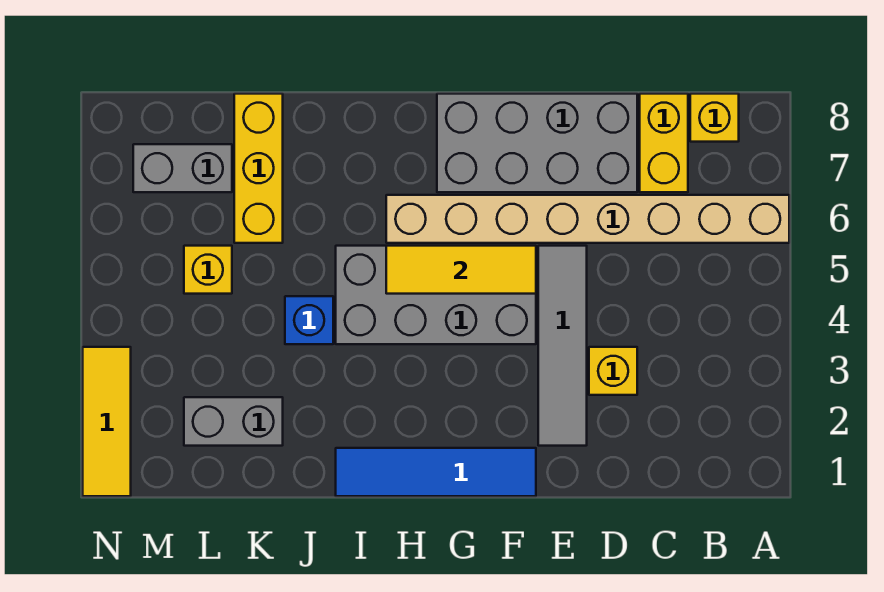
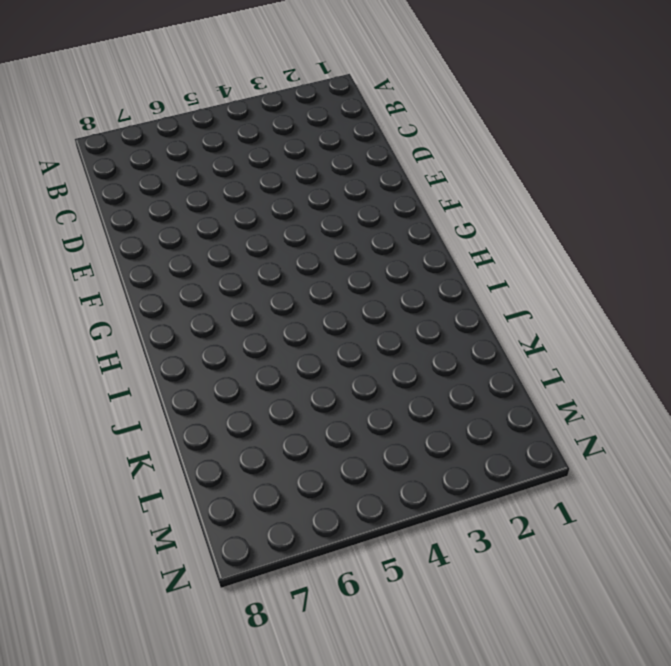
none -> tan brick A6:H6 level 1
none -> yellow brick B8 level 1
none -> yellow brick C7:C8 level 1

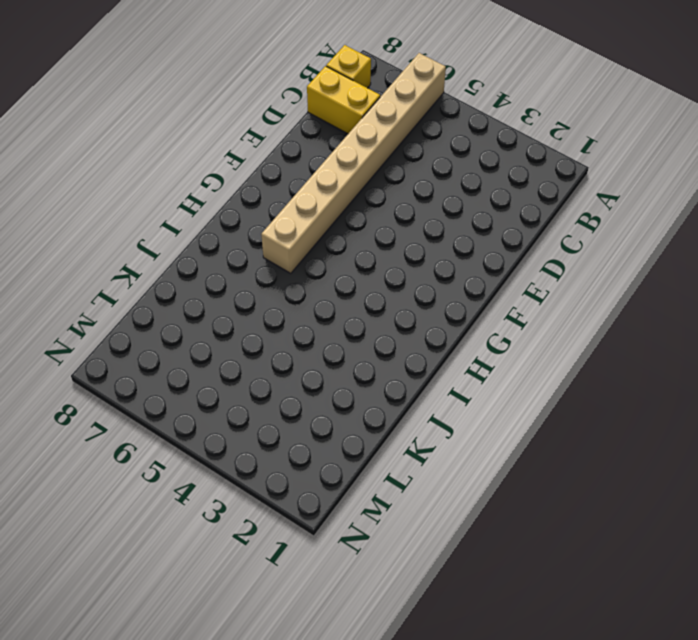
none -> yellow brick D3 level 1
none -> grey brick D7:G8 level 1
none -> grey tile E2:E5 level 1

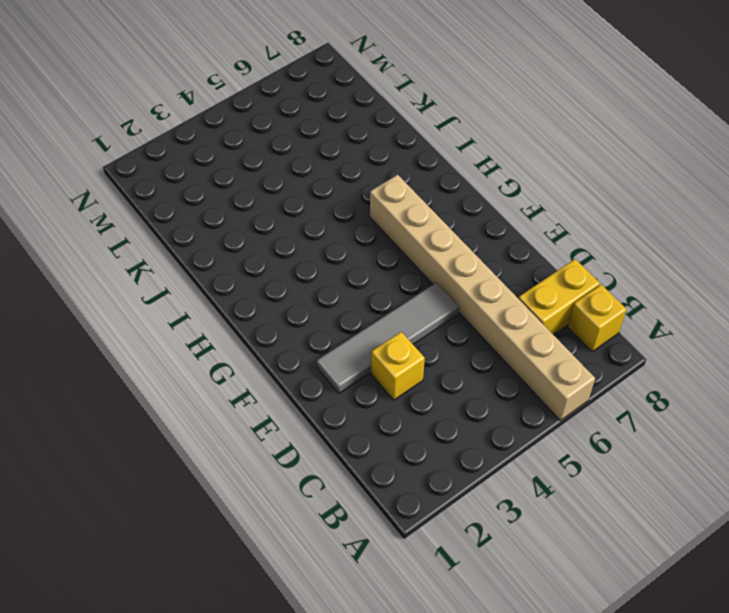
none -> grey brick D7:G8 level 1
none -> blue tile F1:I1 level 1
none -> grey brick F4:I5 level 1

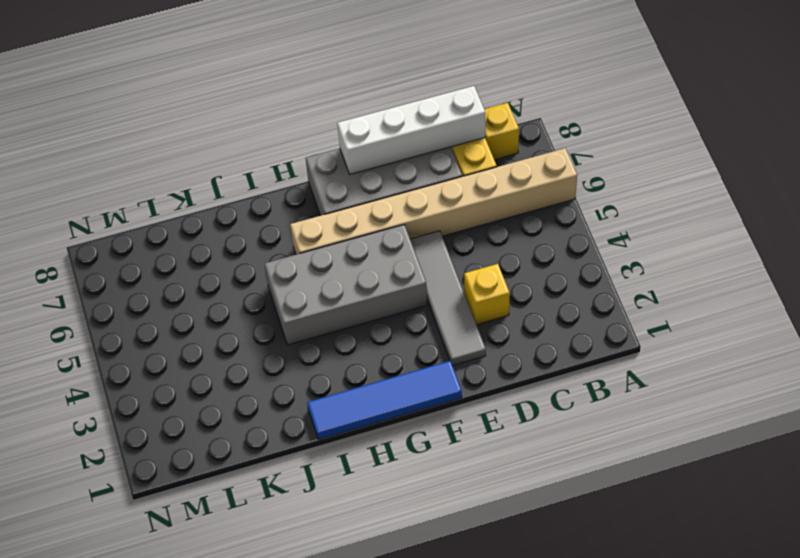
white brick C8:F8 level 2 -> none
none -> blue brick J4 level 1
none -> grey brick K2:L2 level 1
none -> yellow brick K6:K8 level 1

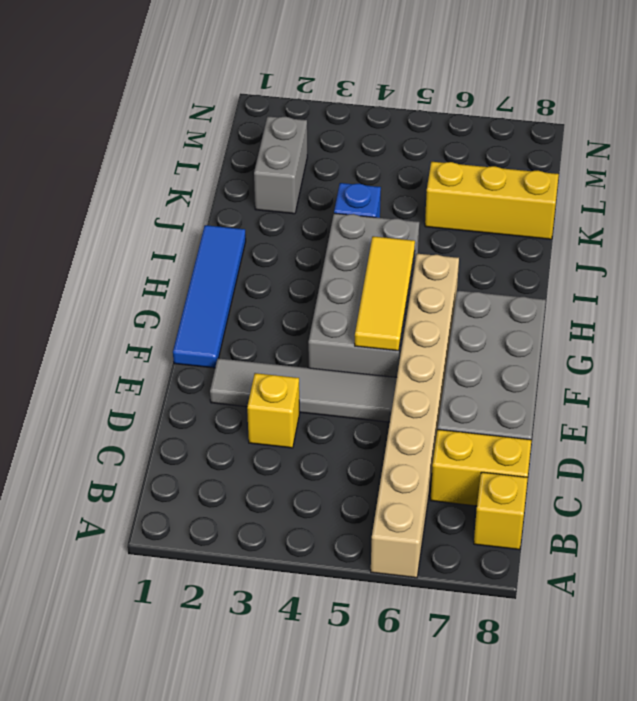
none -> yellow brick L5 level 1
none -> grey brick L7:M7 level 1
none -> yellow tile N1:N3 level 1

